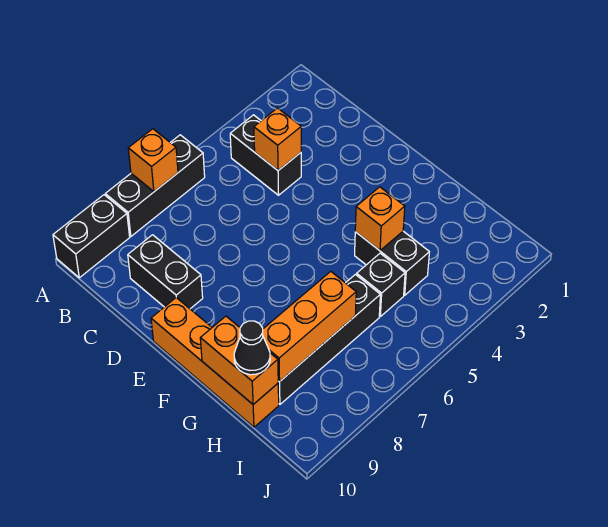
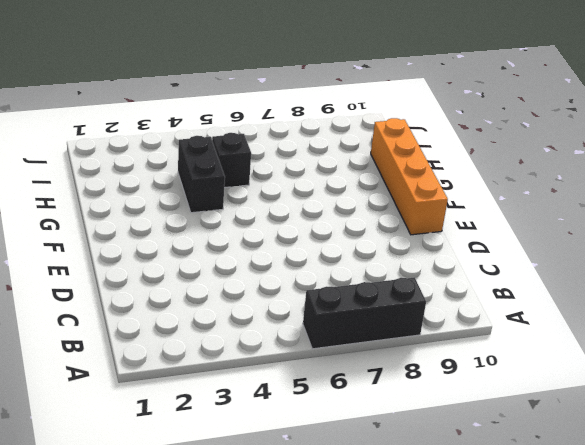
none -> black brick A9:A10 level 1
none -> black brick B4:C4 level 1
none -> black brick C9:D9 level 1

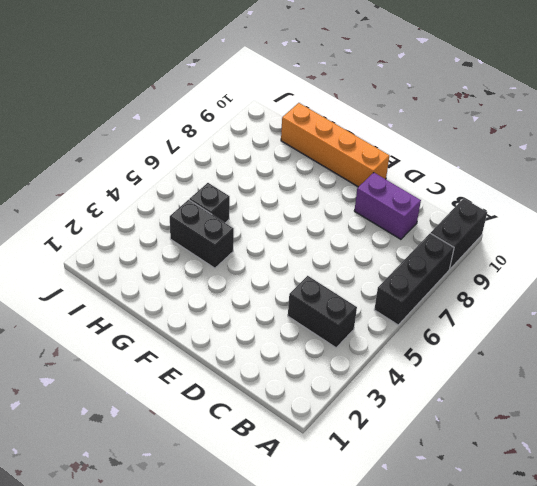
purple brick C9:D9 level 1 -> black brick C9:D9 level 1
none -> black brick H6:H9 level 1
none -> orange brick A7 level 2
none -> orange brick C4 level 2

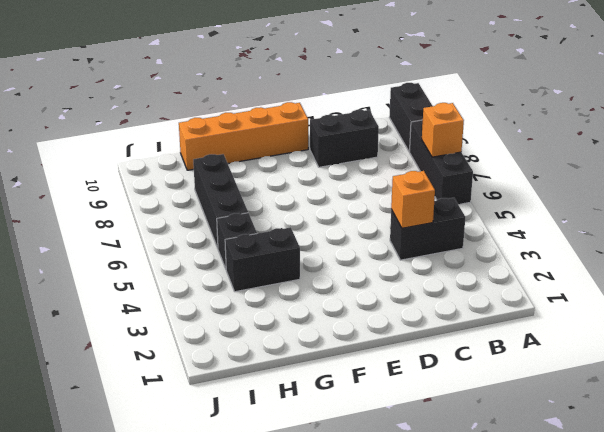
black brick H6:H8 level 1 -> black brick H6:H9 level 1
none -> orange brick G4 level 2
none -> orange brick G10:H10 level 2
none -> orange brick H7:H9 level 2

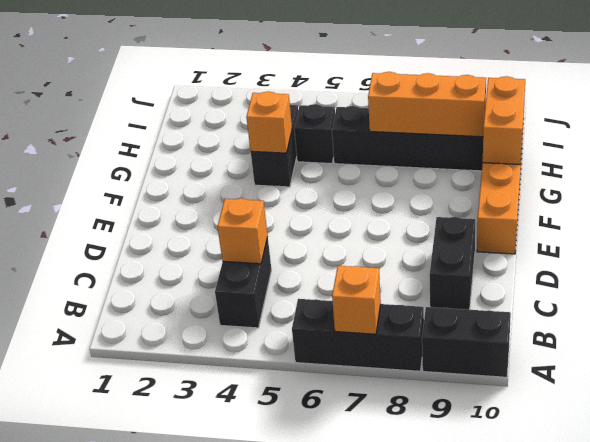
none -> black cone H10 level 3

